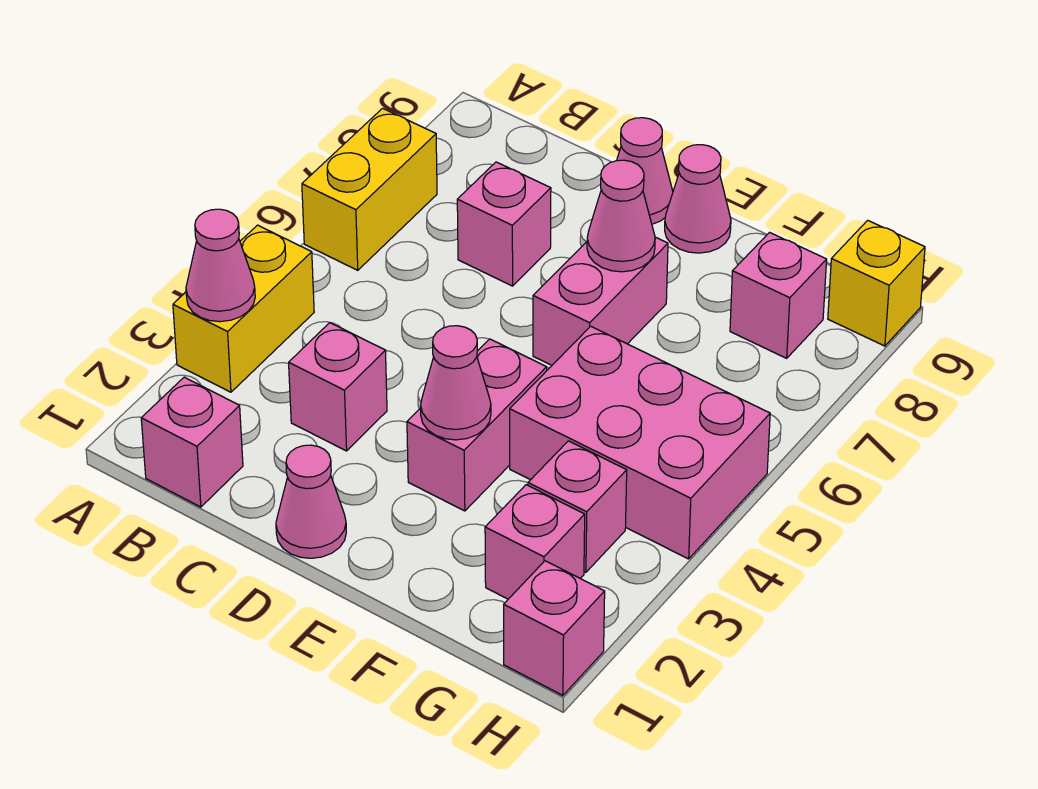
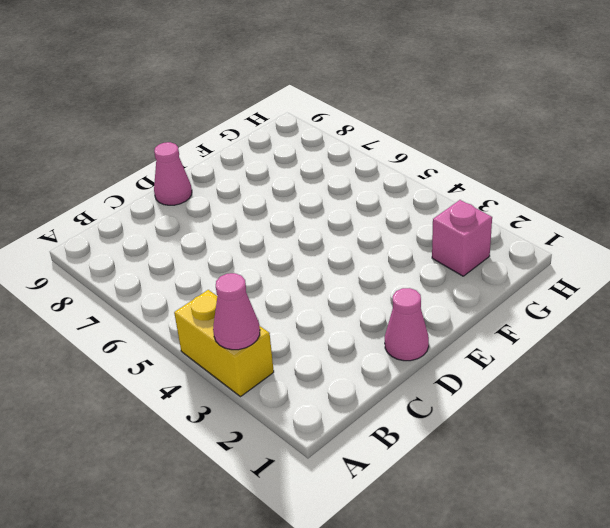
none -> yellow brick A6:A7 level 1
none -> pink brick B1 level 1
none -> pink brick C3 level 1

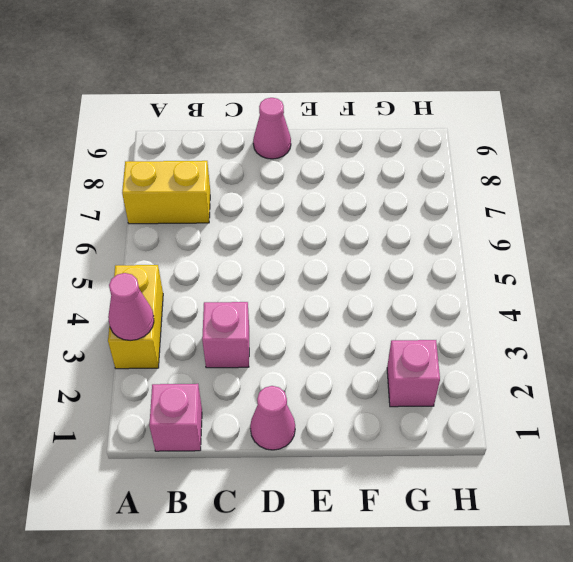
yellow brick A7:B7 level 1 -> yellow brick A6:A7 level 1
none -> pink brick C7 level 1
none -> pink brick E3:E4 level 1
none -> pink brick E6:E7 level 1

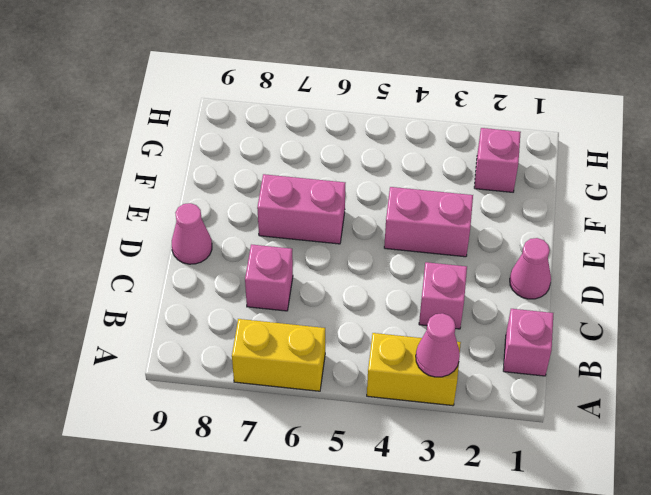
none -> pink cone E9 level 1
none -> pink brick F4:H5 level 1
none -> pink brick G3 level 1

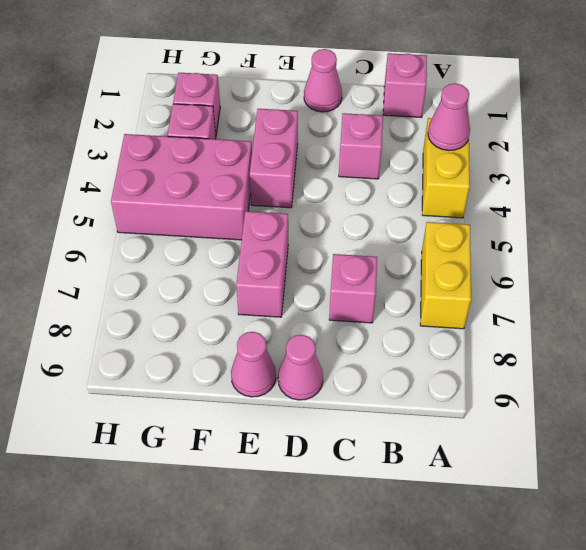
none -> pink brick G8 level 1
none -> pink brick H1 level 1
none -> yellow brick H9 level 1

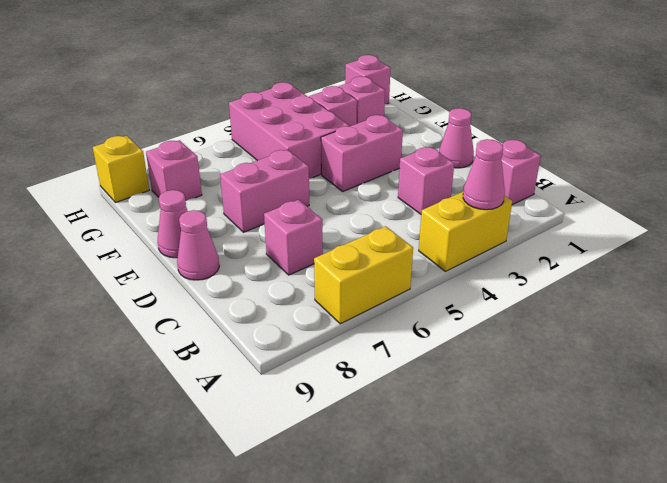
none -> pink cone E3 level 2
none -> pink cone E7 level 2

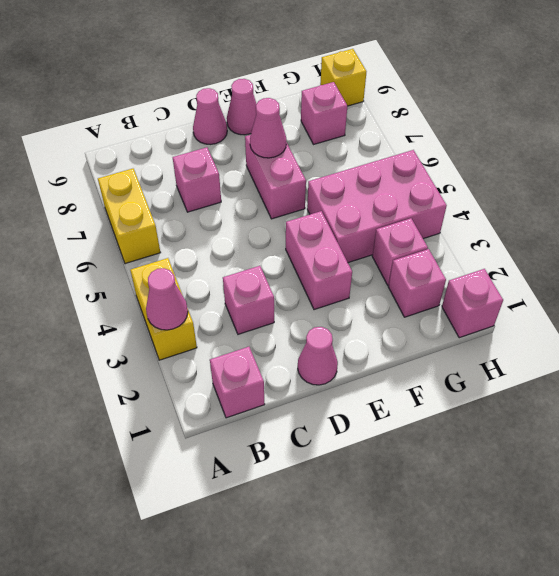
none -> pink cone E3 level 2

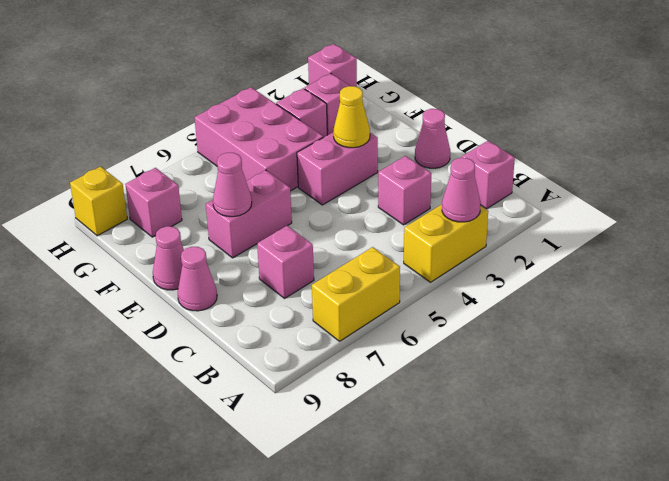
yellow cone E3 level 2 -> pink cone E3 level 2

